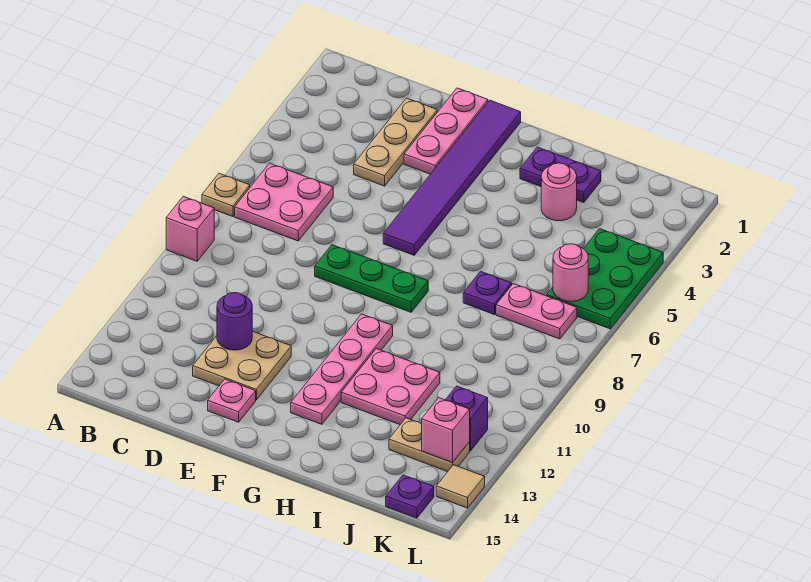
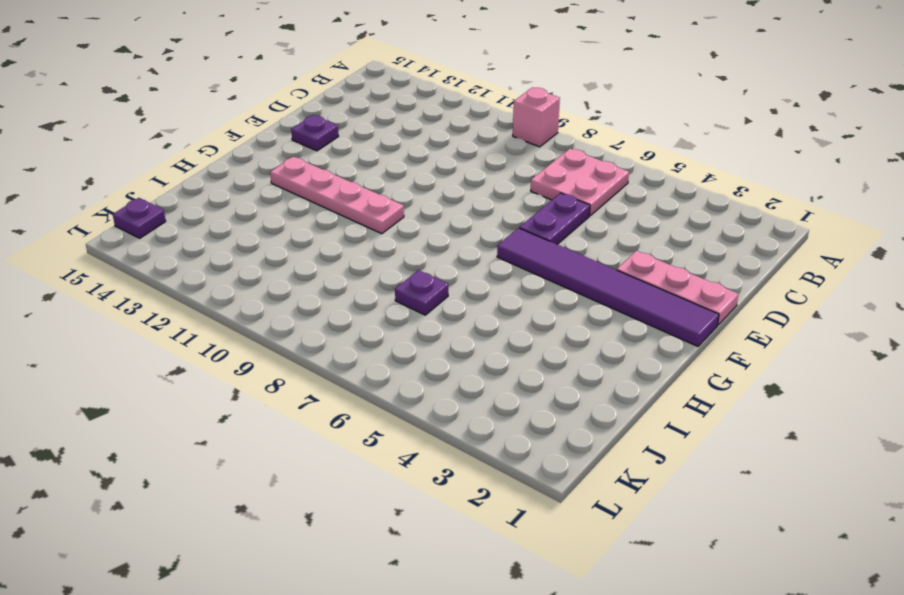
purple plate D6:E6 level 1 -> purple plate H2:I2 level 1
purple plate E14 level 1 -> pink plate E14 level 1
none -> tan plate A7 level 1
none -> tan plate D2:D4 level 1
none -> tan plate D12:E13 level 1

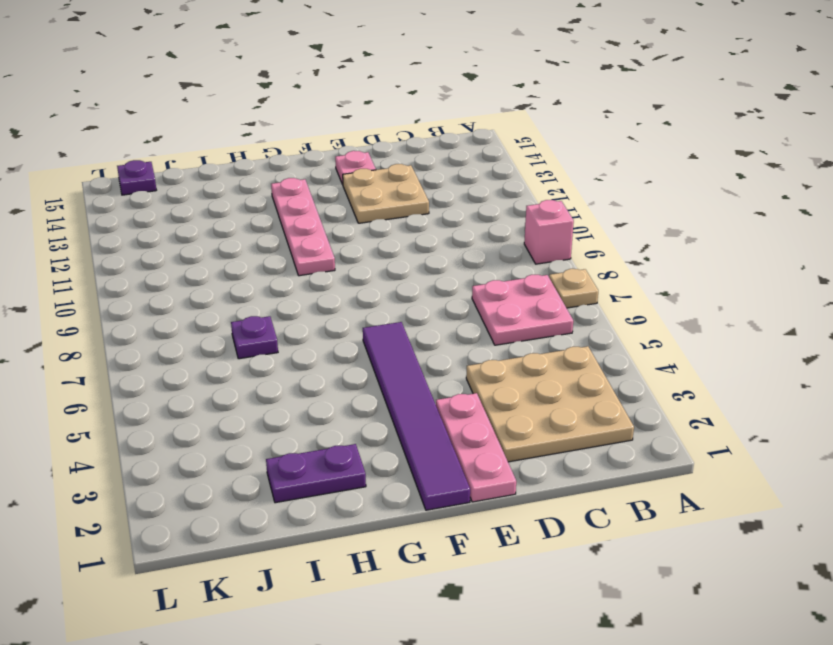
tan plate B2:D4 level 1 -> tan plate D2:D4 level 1
none -> green plate E8:G8 level 1
none -> pink plate H11:I12 level 1
none -> pink round brick I3 level 1

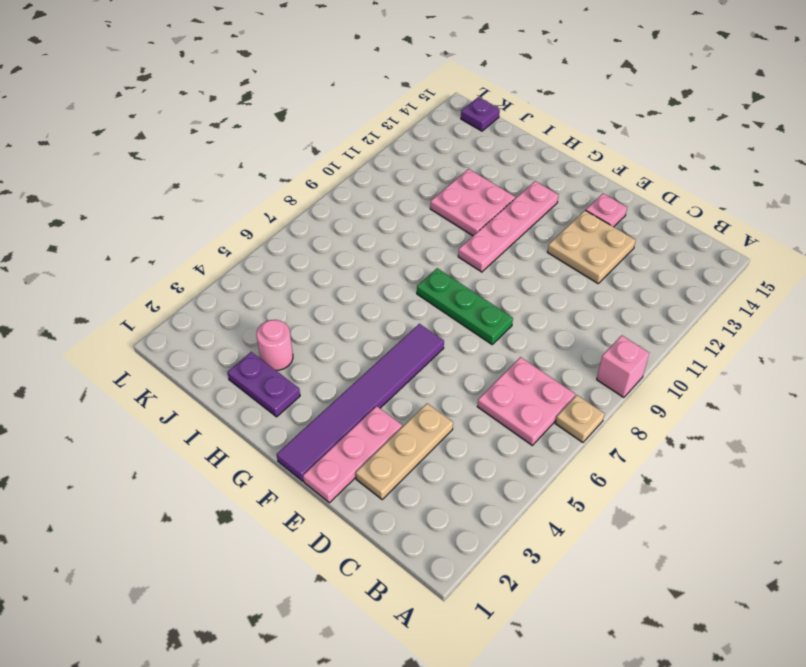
none -> purple plate I7 level 1
none -> pink plate J7:K7 level 1
none -> tan plate J13:K13 level 1

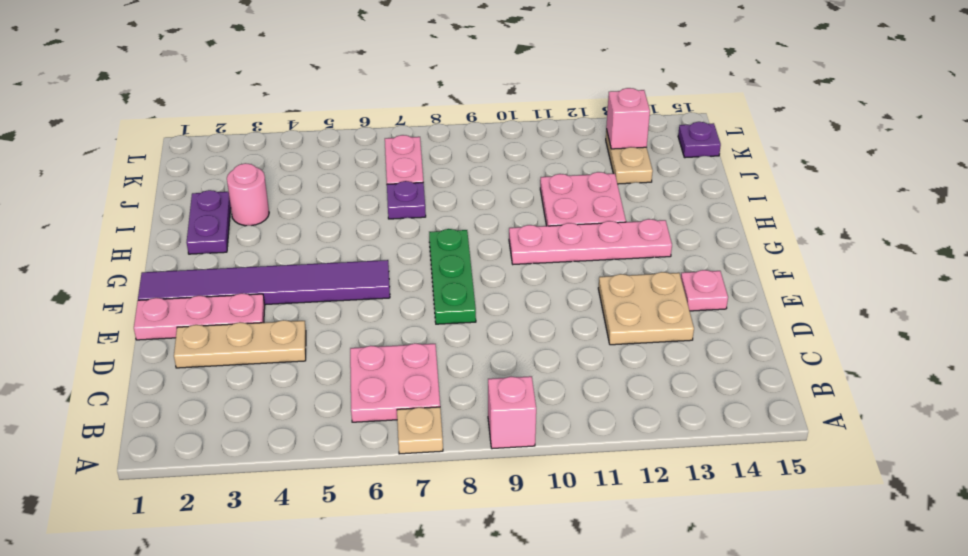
none -> green plate K4:L6 level 1
none -> purple brick K12 level 1
none -> tan tile L14 level 1

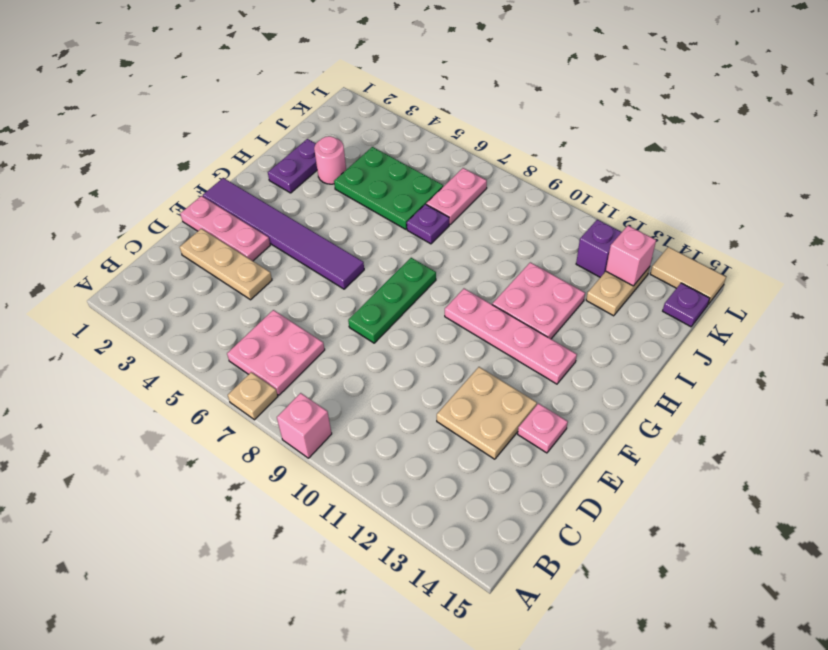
green plate I4:J6 level 1 -> green plate K4:L6 level 1
tan tile L14:L15 level 1 -> tan tile L14 level 1
none -> purple round brick D12 level 2
none -> pink round brick K6 level 2

